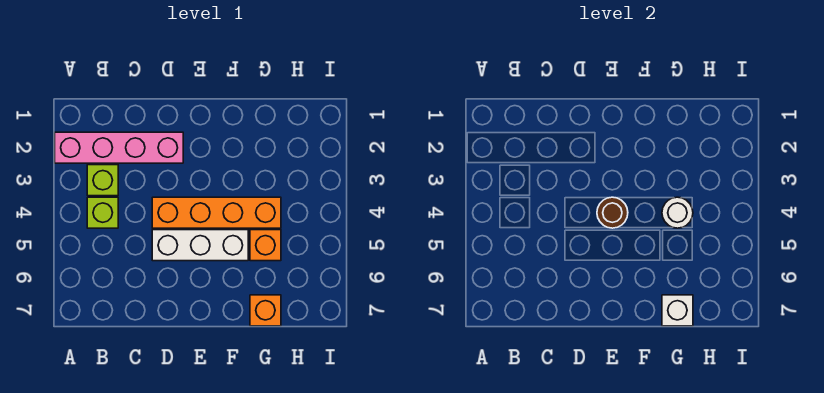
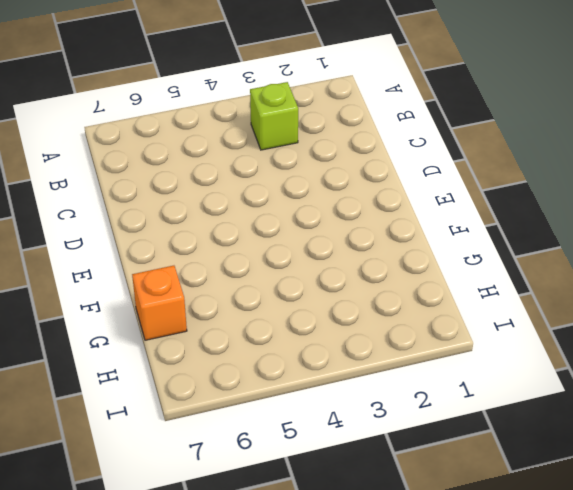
none -> pink brick A2:D2 level 1
none -> lime brick B4 level 1

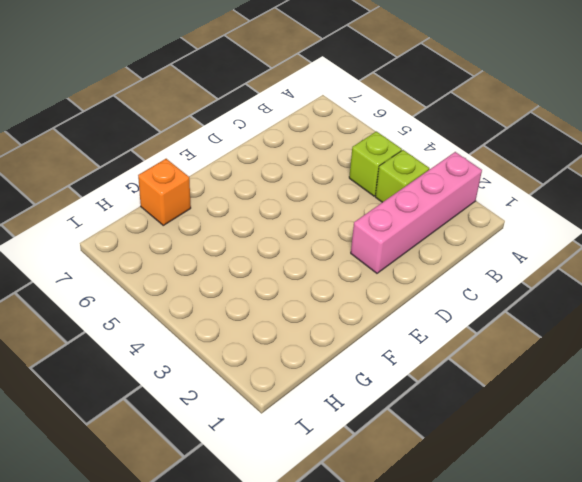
none -> orange brick D4:G4 level 1
none -> white brick D5:F5 level 1

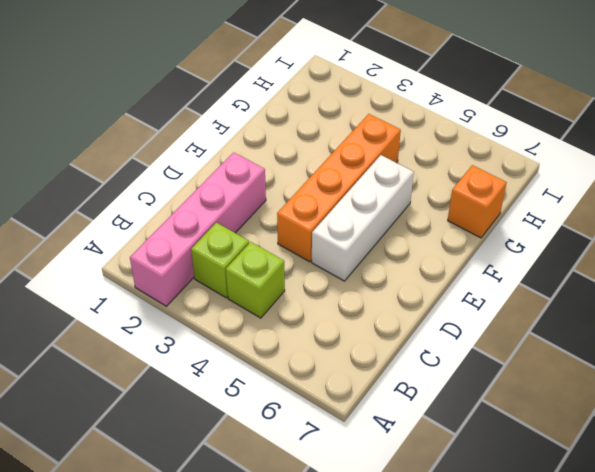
none -> orange brick G5 level 1
none -> brown round brick E4 level 2

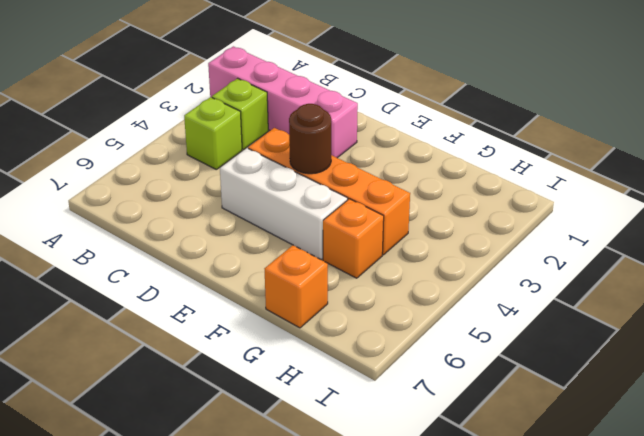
none -> white round brick G4 level 2
none -> white brick G7 level 2

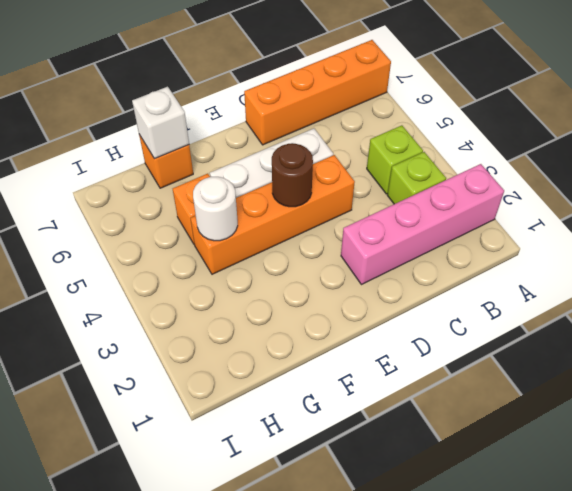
orange brick A7:D7 level 1 -> none

